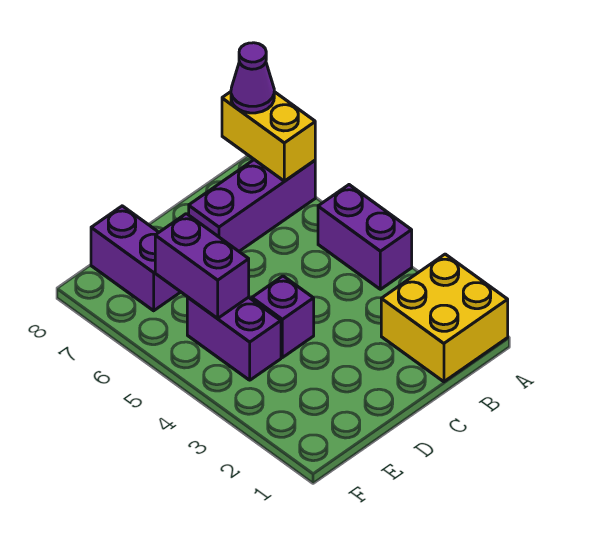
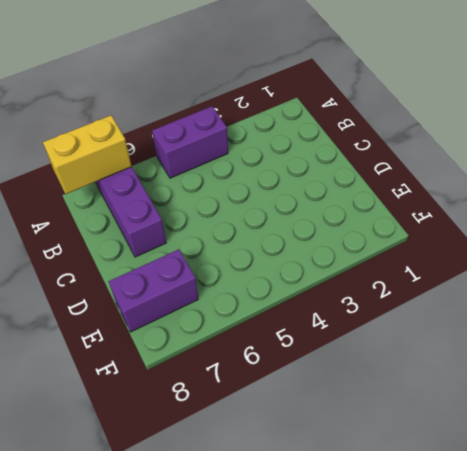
none -> yellow brick A1:B2 level 1
none -> purple brick D4 level 1

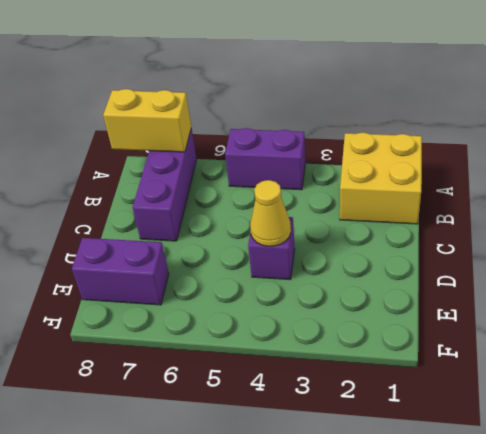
yellow cone D4 level 2 -> none
none -> purple brick E4:E5 level 1
none -> purple brick E5:E6 level 2

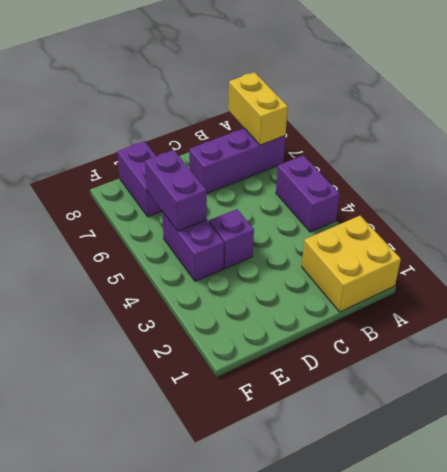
none -> purple cone A8 level 3

